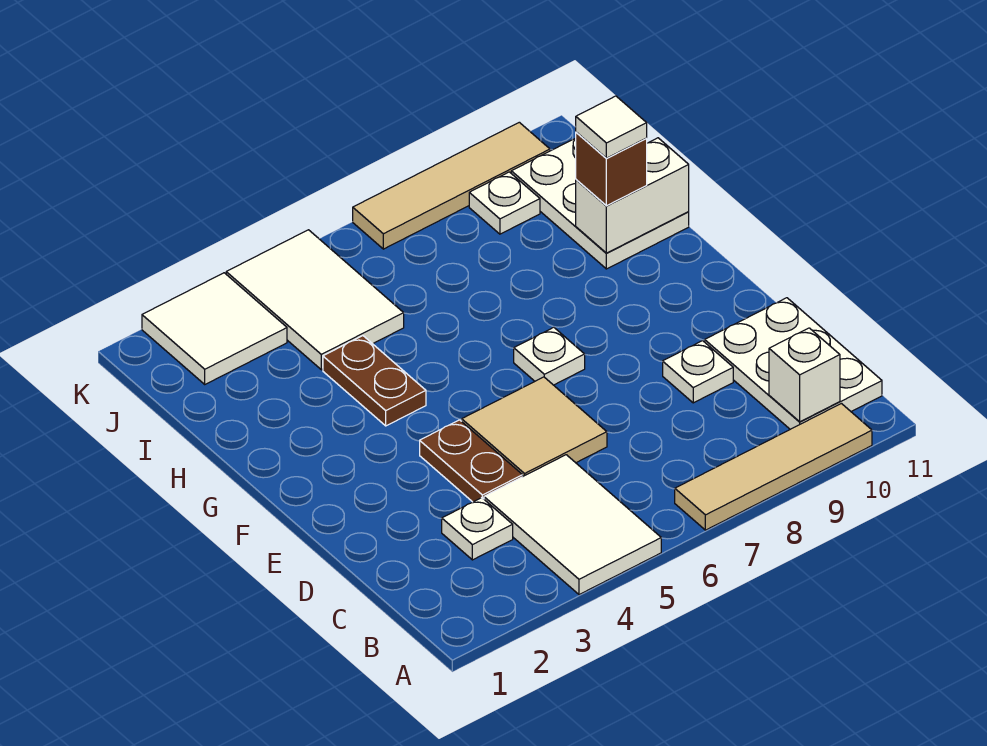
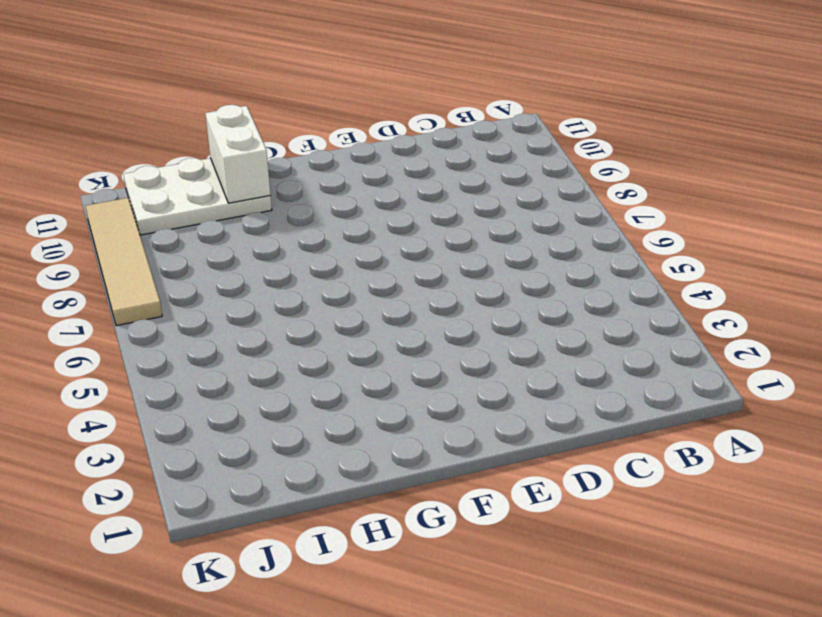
none -> white tile A4:C5 level 1
none -> tan tile A7:A10 level 1
none -> white plate B10:D11 level 1

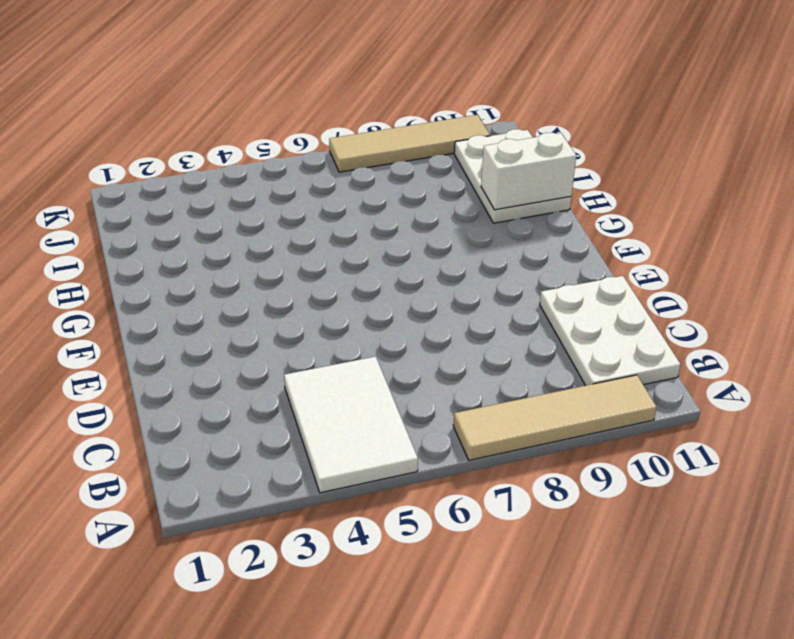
none -> white plate C3 level 1
none -> brown plate D4:E4 level 1
none -> tan tile D5:E6 level 1

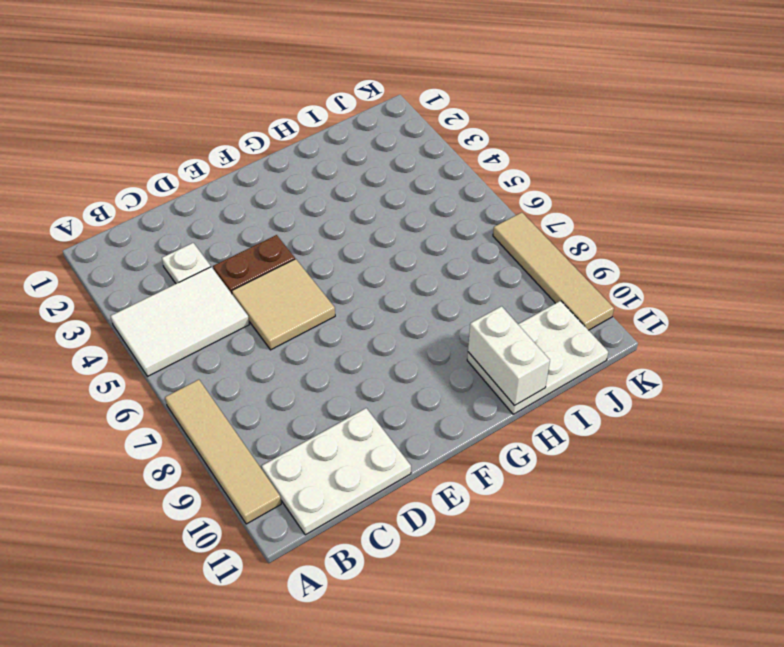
none -> white plate D9 level 1
none -> white plate F7 level 1
none -> brown plate G4:H4 level 1

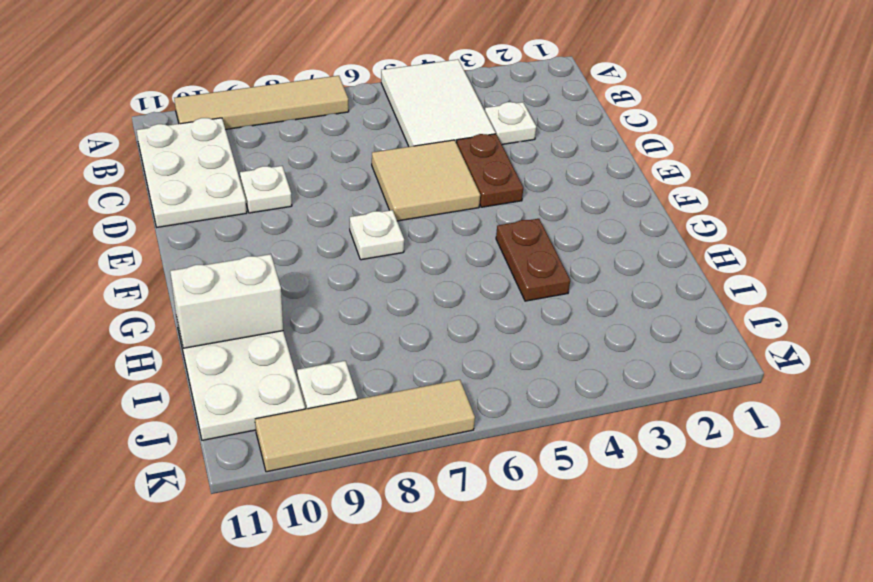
none -> white tile I4:K5 level 1
none -> white tile J2:K3 level 1
none -> white brick B10 level 2

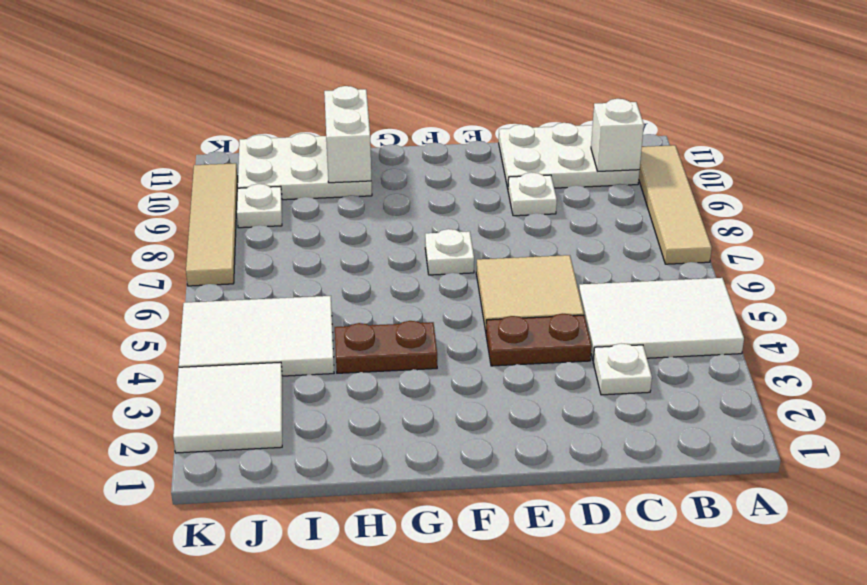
none -> brown brick H10 level 3
none -> white tile H10 level 4

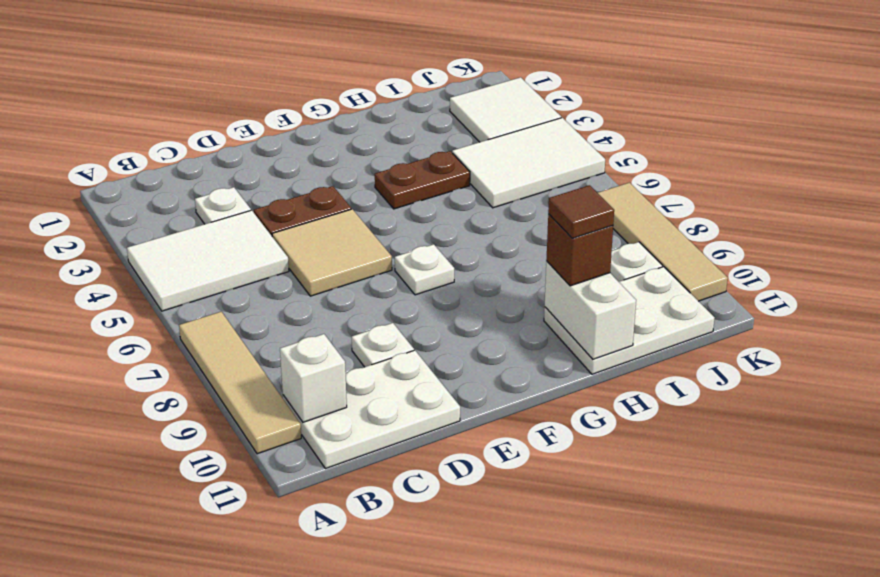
brown tile H10 level 4 -> white tile H10 level 4

